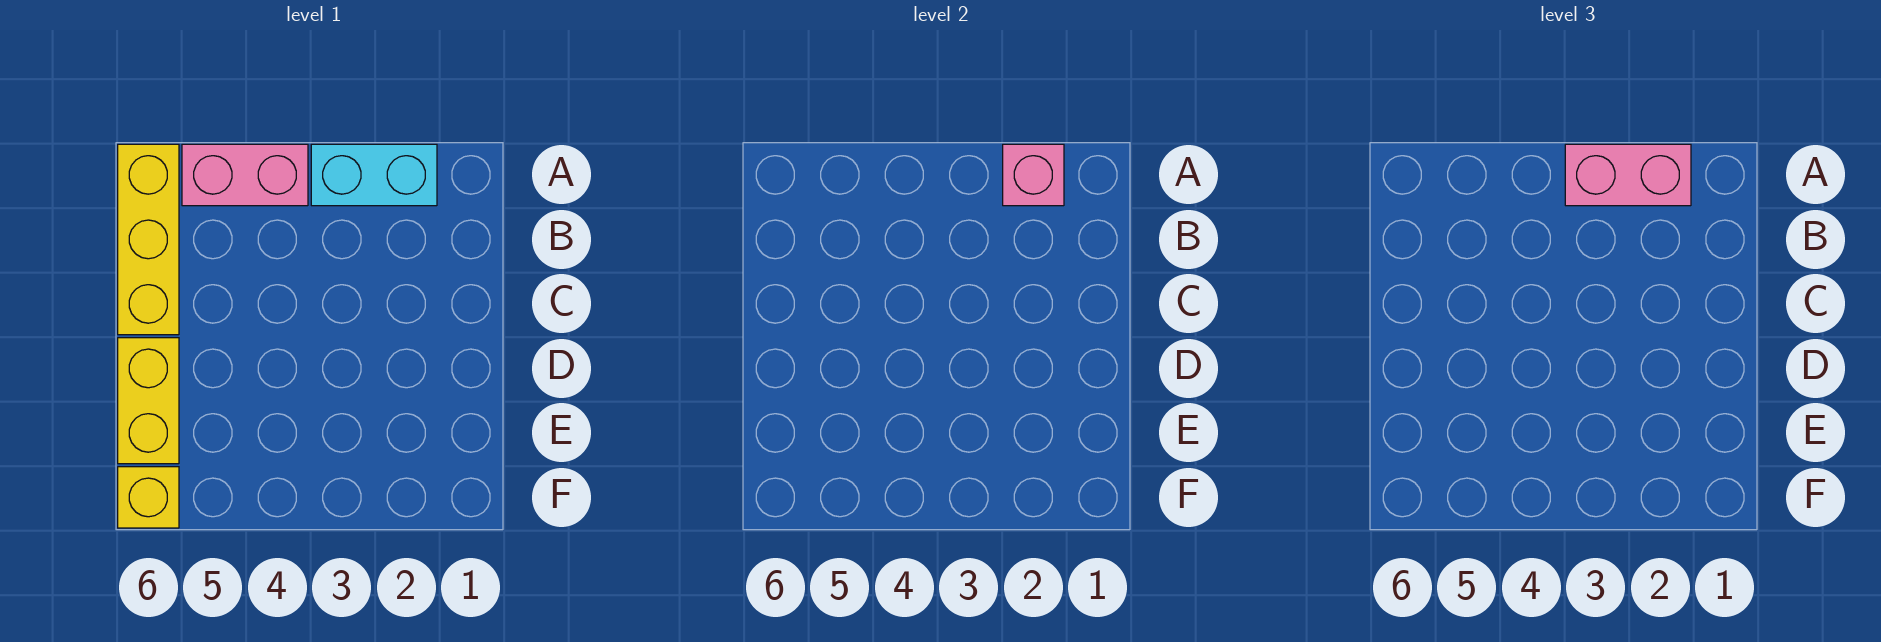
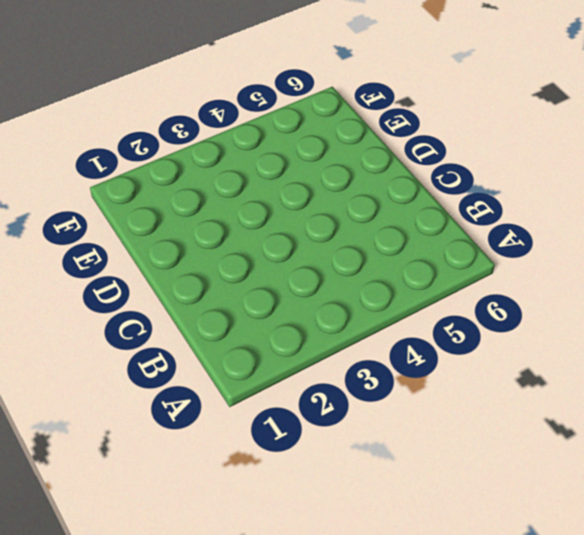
none -> cyan brick A2:A3 level 1
none -> pink brick A4:A5 level 1

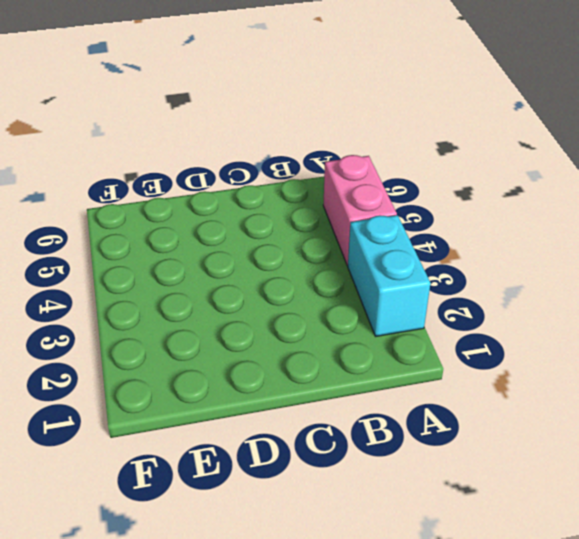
none -> yellow brick A6:C6 level 1
none -> yellow brick D6:E6 level 1

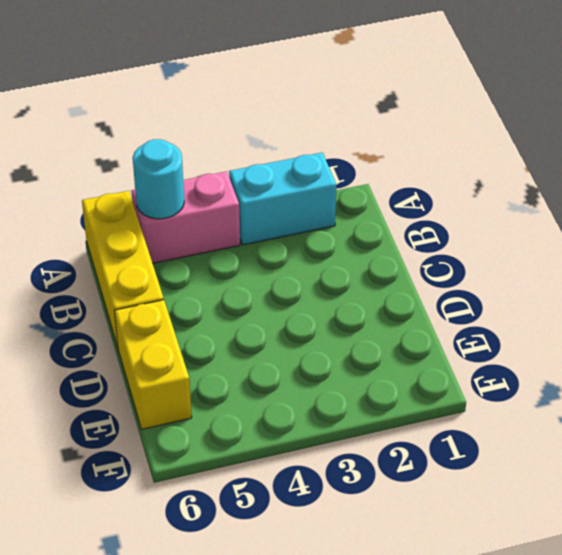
cyan round brick A5 level 2 -> none
none -> yellow brick F6 level 1
none -> pink brick A2 level 2

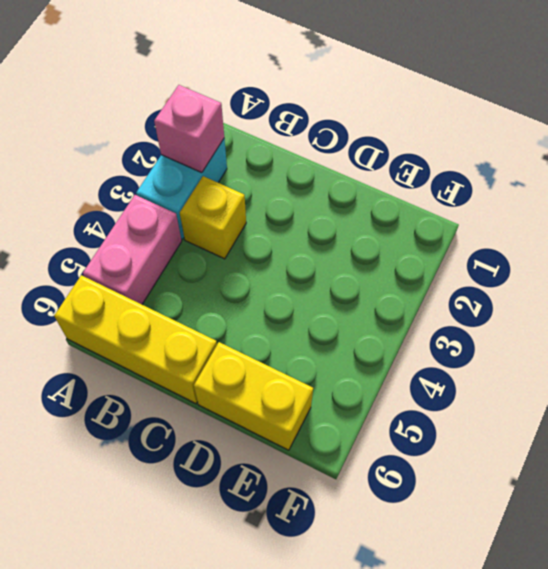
yellow brick B3 level 1 -> yellow brick F6 level 1
none -> pink brick A2:A3 level 3

